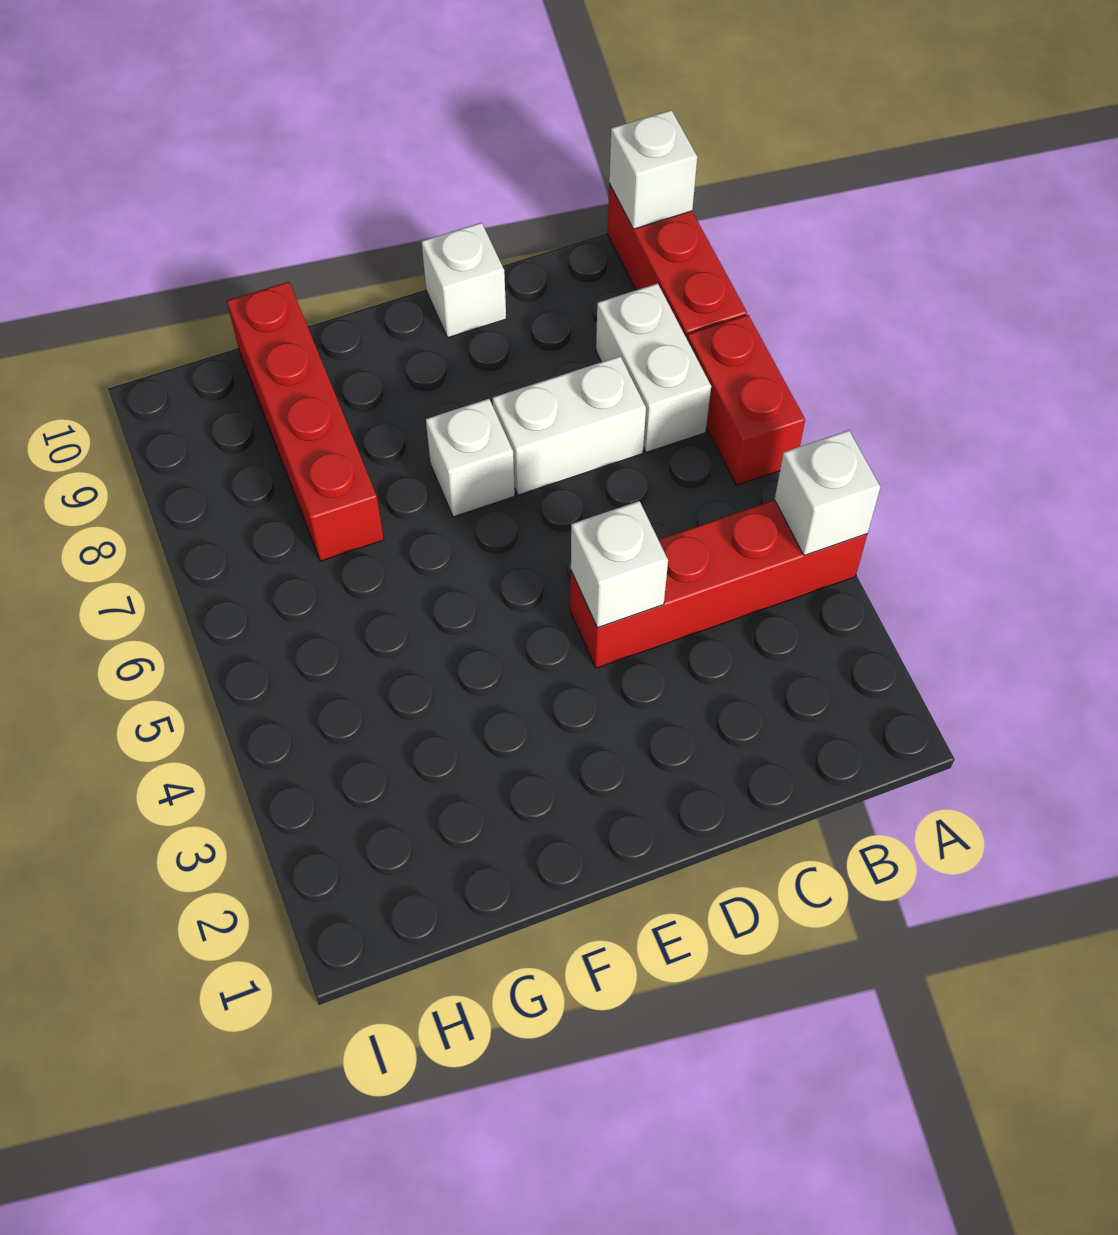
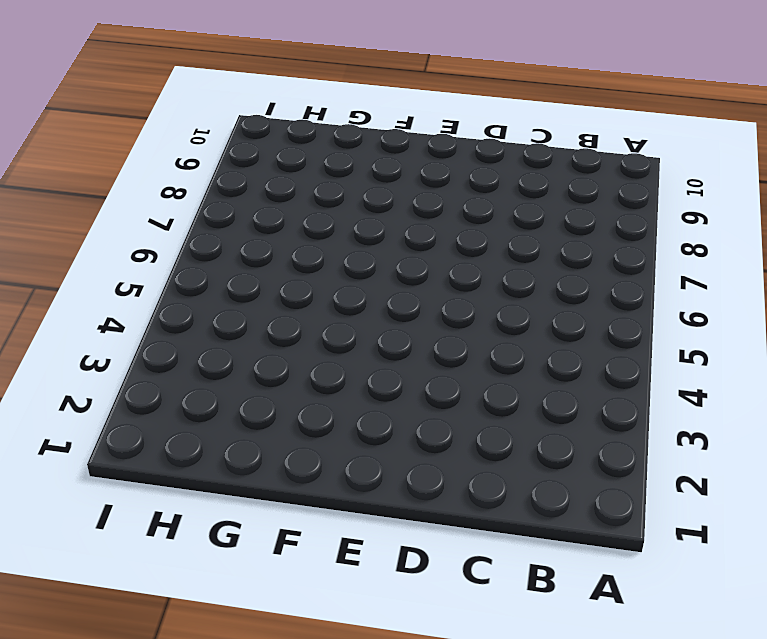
none -> red brick A4:D4 level 1
none -> red brick A6:A7 level 1

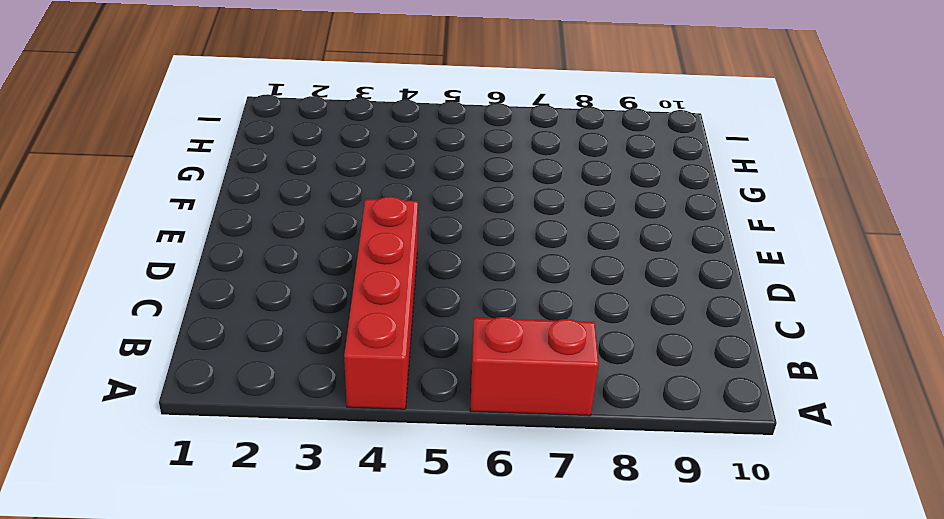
none -> red brick A8:A10 level 1
none -> white brick B7:B8 level 1

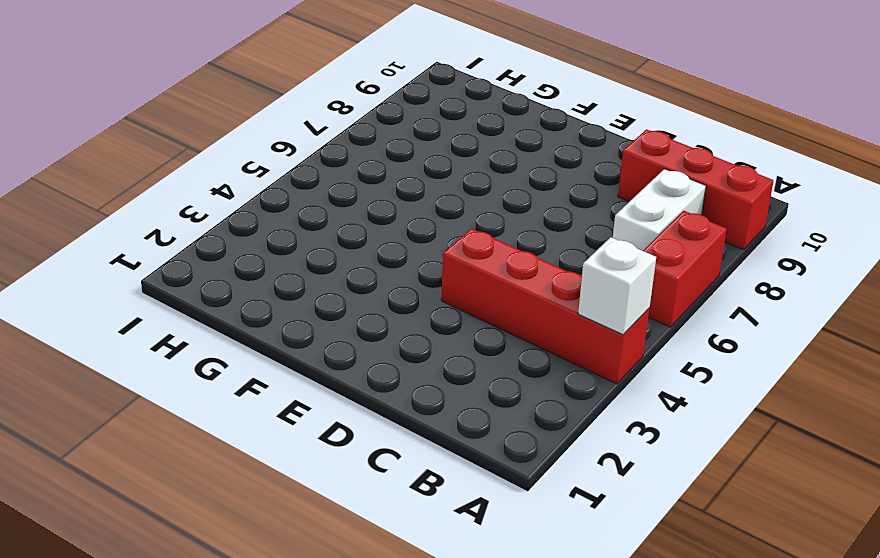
red brick A9:C9 level 1 -> red brick A8:A10 level 1
none -> white brick C7:D7 level 1
none -> white brick D10 level 1

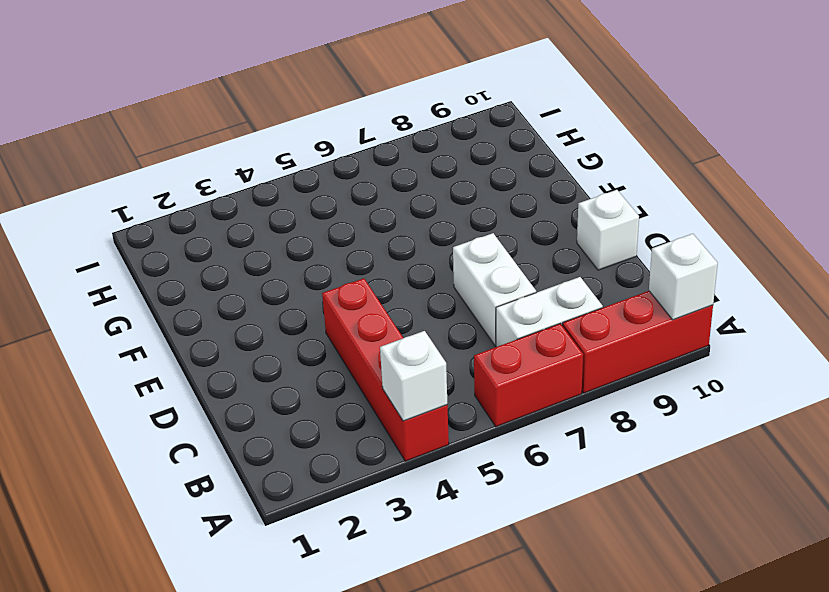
none -> white brick E7 level 1
none -> red brick G7:G10 level 1

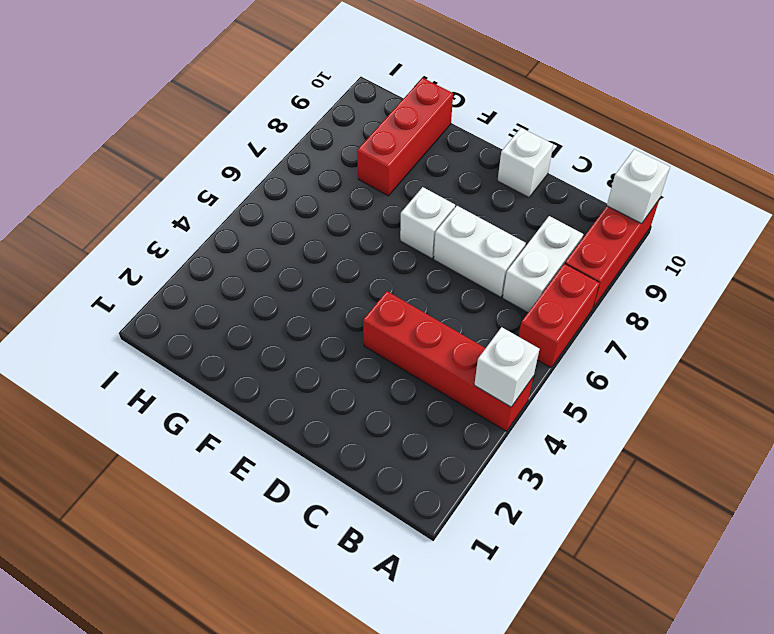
red brick G8:G10 level 1 -> red brick G7:G10 level 1
none -> white brick D4 level 2

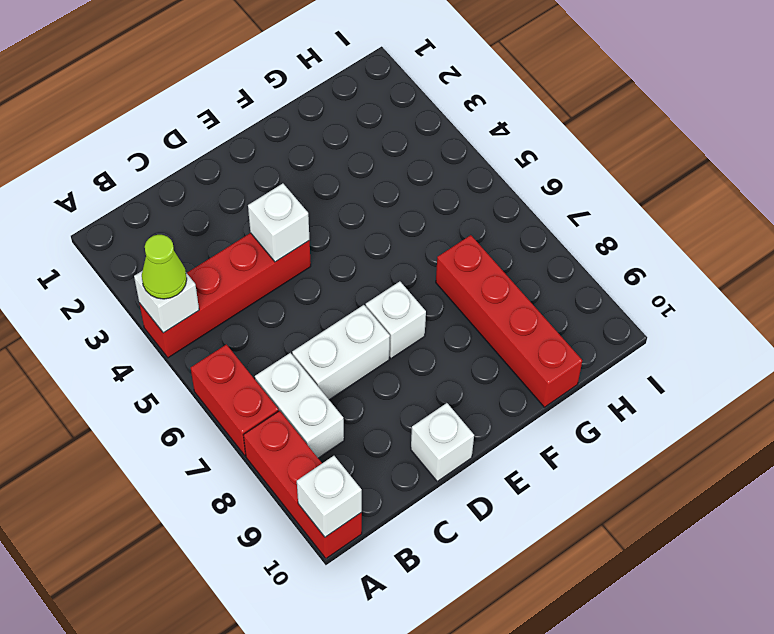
lime cone A4 level 3 -> none

